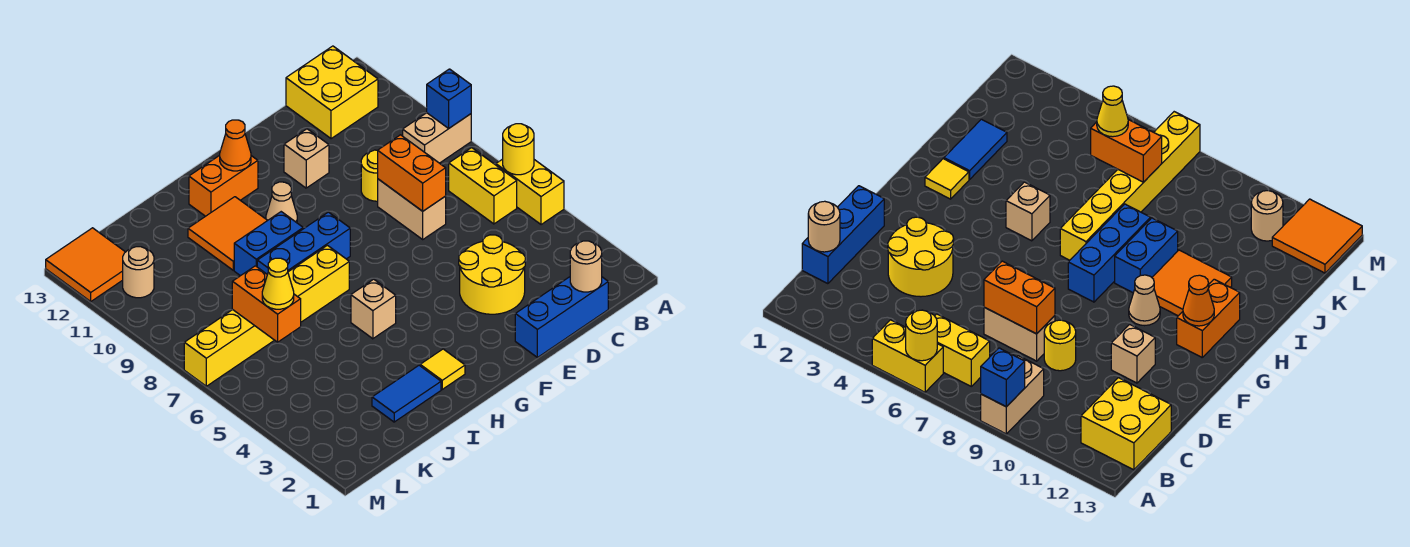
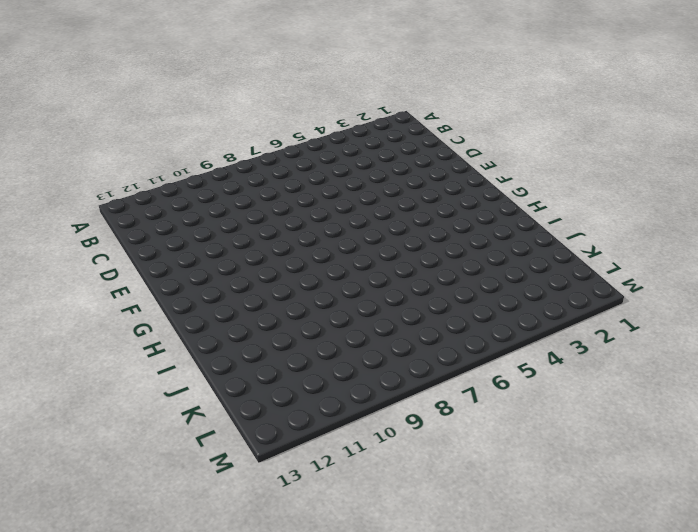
none -> yellow brick A5:A6 level 1
none -> tan brick A9:B9 level 1
none -> yellow brick B6:B7 level 1

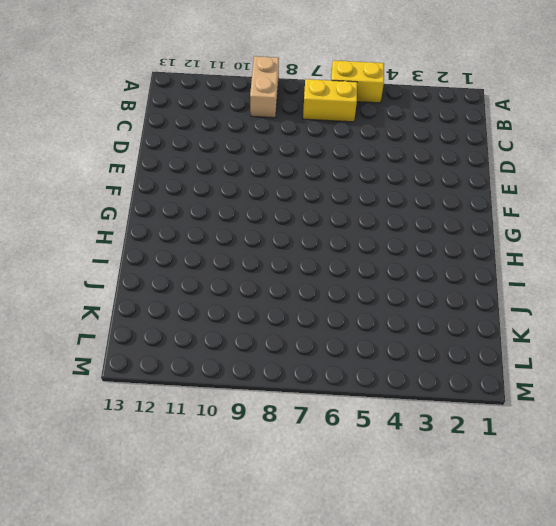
none -> yellow brick B12:C13 level 1
none -> blue brick C1:E1 level 1
none -> yellow round brick D3:E4 level 1

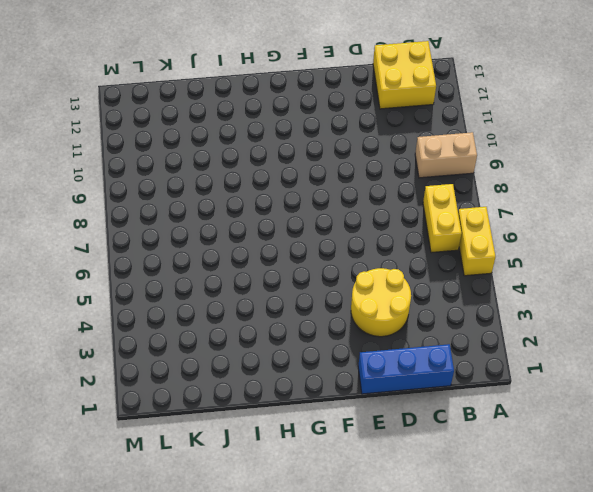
none -> tan brick D7:D8 level 1
none -> yellow round brick D9 level 1
none -> tan brick E11 level 1

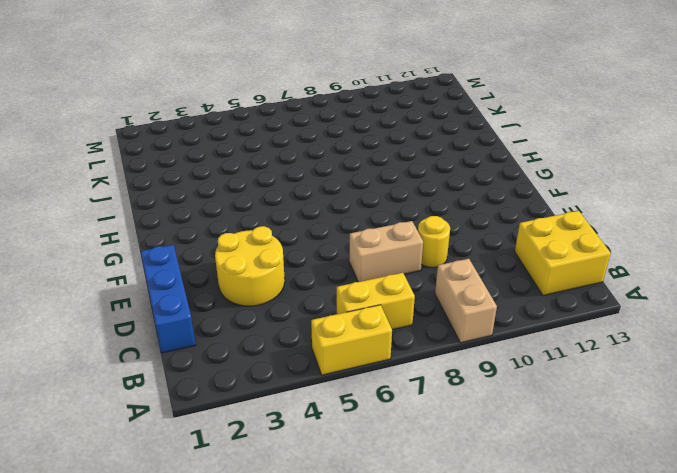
none -> tan brick E11 level 1
none -> blue brick G8:I8 level 1
none -> tan cone G10 level 1

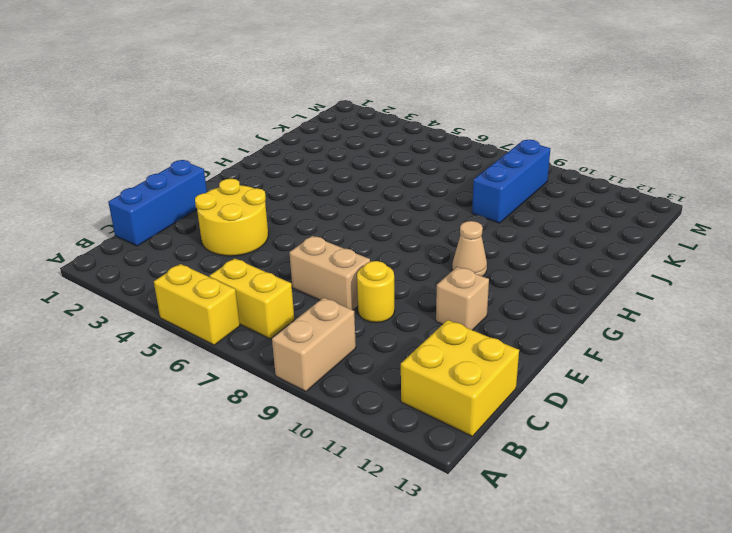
blue brick J9:L9 level 1 -> blue brick G8:I8 level 1
none -> orange brick G12:H12 level 1
none -> yellow tile H2 level 1
none -> tan brick H5 level 1

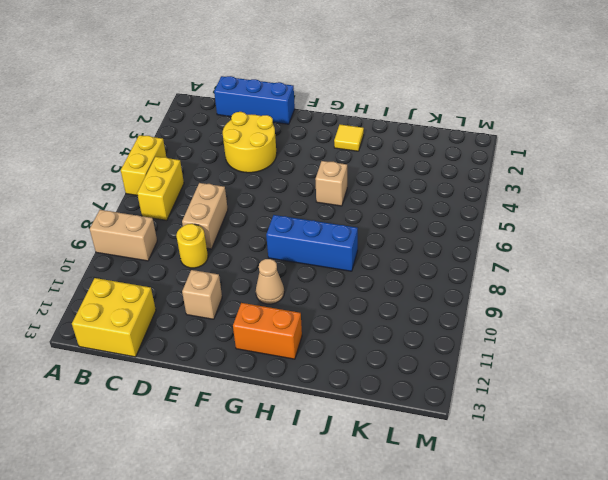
none -> yellow brick H7:M7 level 1
none -> blue brick H9:I9 level 1
none -> orange tile H10:I11 level 1

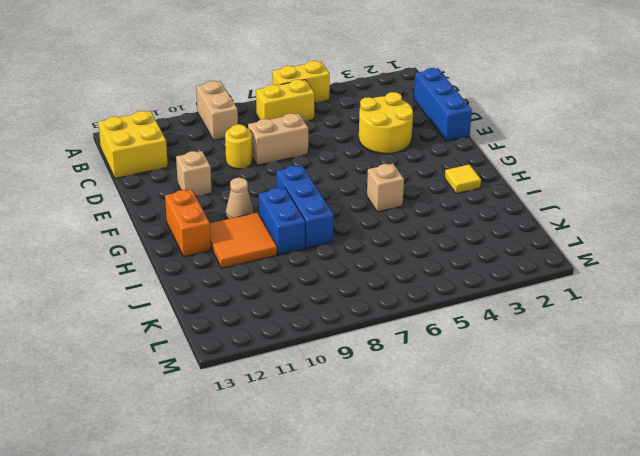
none -> yellow brick H7:M7 level 1
none -> blue tile I2:J2 level 1
none -> tan round brick L11 level 1

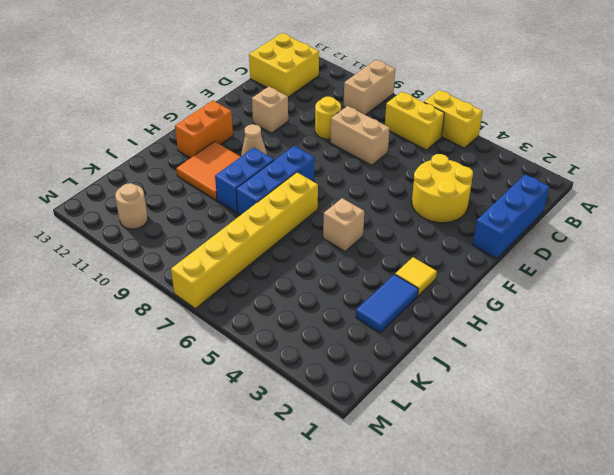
none -> orange tile L12:M13 level 1
none -> yellow round brick A6 level 2
none -> blue brick A9 level 2

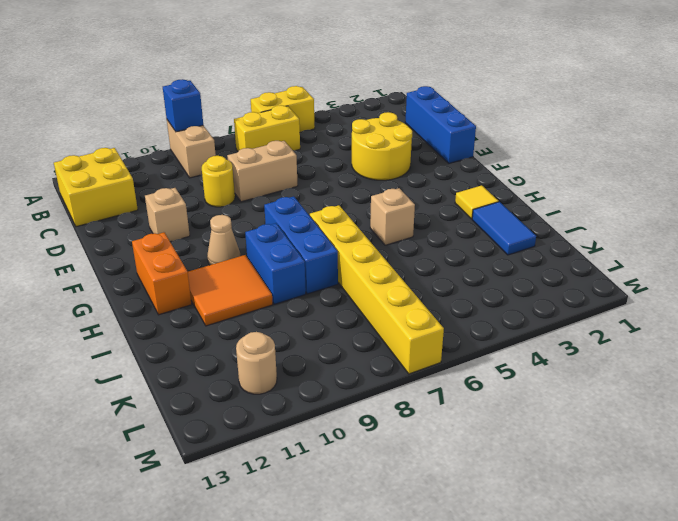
none -> orange tile L12:M13 level 1
none -> yellow round brick A6 level 2
none -> tan round brick C1 level 2

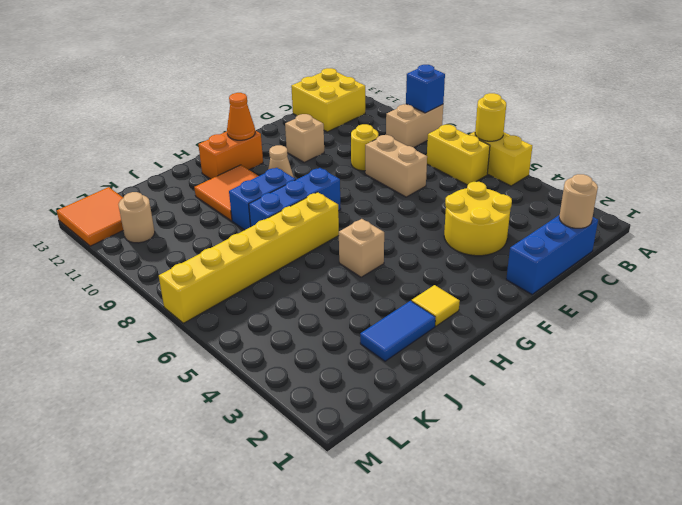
none -> orange brick D7:D8 level 2
none -> orange brick K6:K7 level 2
none -> yellow cone K6 level 3

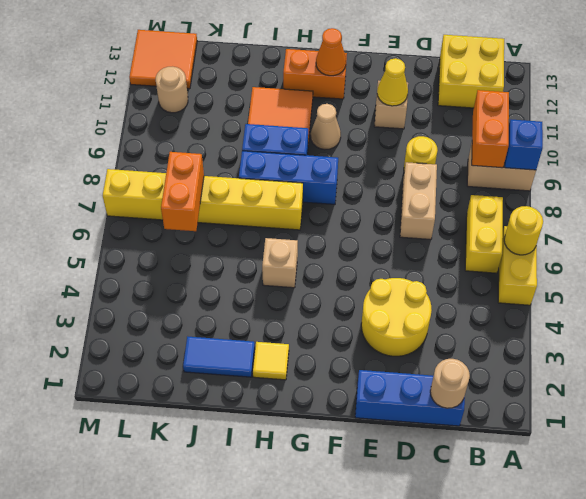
orange brick B9:B10 level 2 -> orange brick D7:D8 level 2
yellow cone E11 level 2 -> yellow cone K6 level 3

